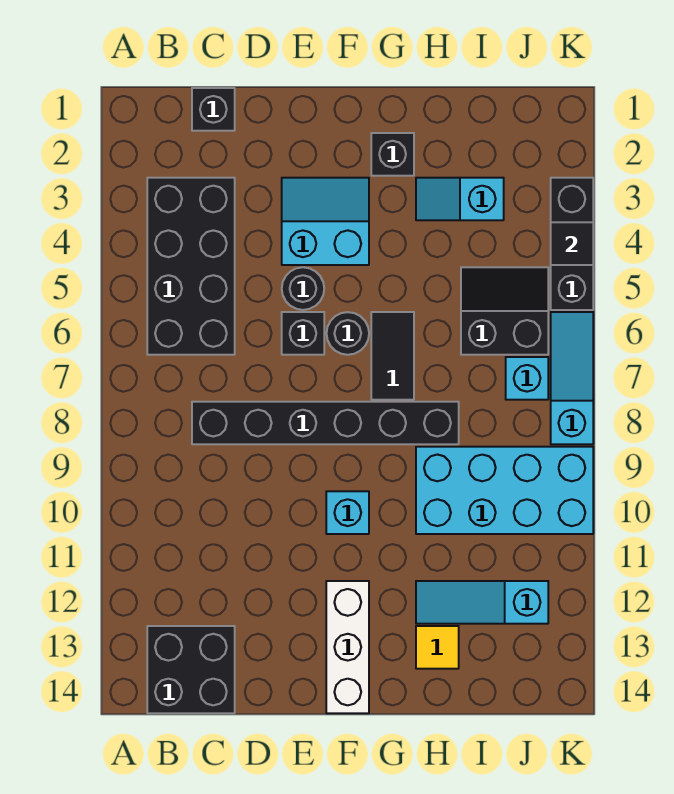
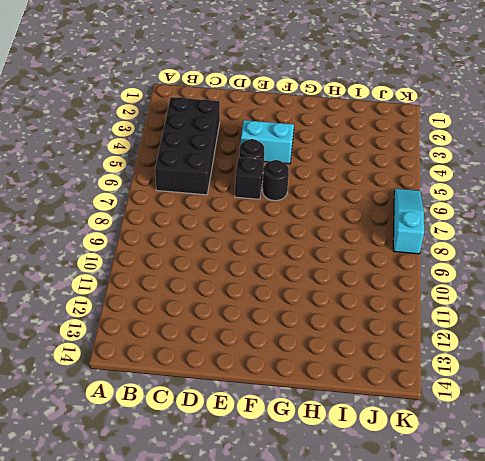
none -> black brick B13:C14 level 1
none -> black brick C1 level 1
none -> black brick C8:H8 level 1

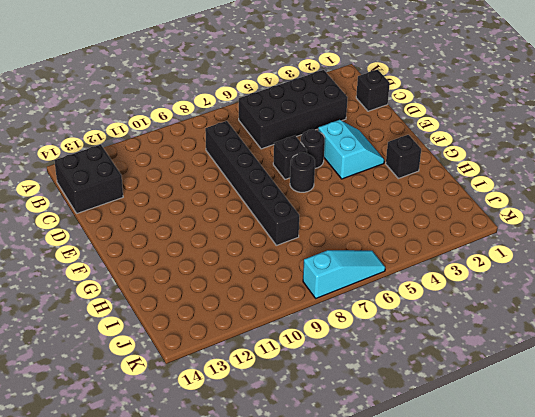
none -> cyan brick F10 level 1
none -> white brick F12:F14 level 1
none -> black tile G6:G7 level 1

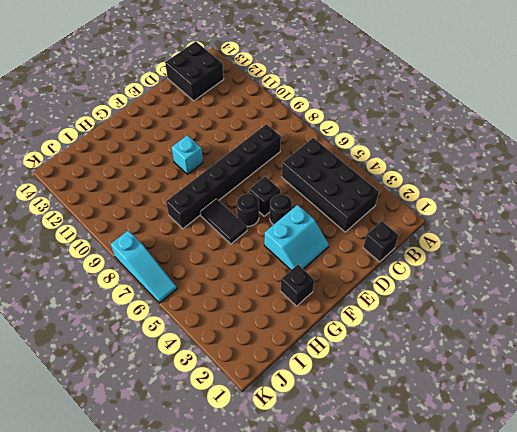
none -> white brick F12:F14 level 1
none -> cyan slope H3:I3 level 1 top I
none -> cyan brick H9:K10 level 1

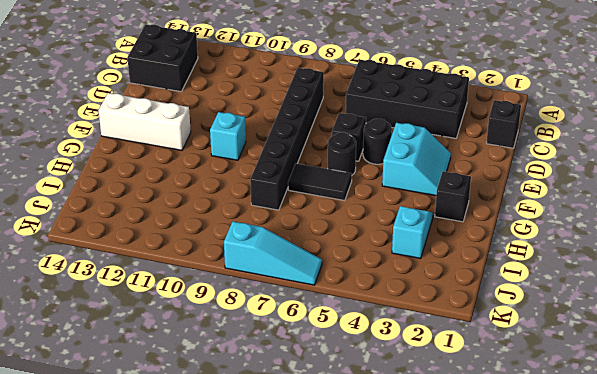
none -> cyan brick H9:K10 level 1
none -> cyan slope H12:J12 level 1 top J
none -> yellow tile H13 level 1

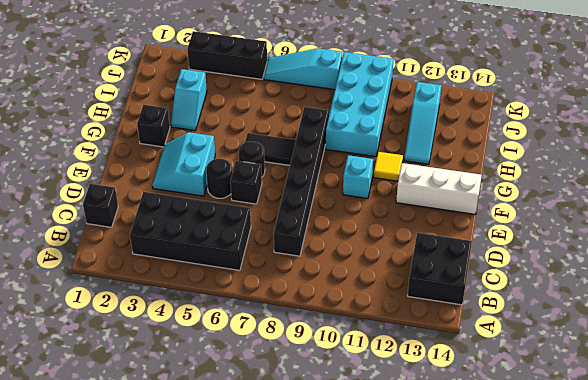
yellow tile G11 level 1 -> yellow tile H13 level 1
none -> black slope I5:J6 level 1 top 6
none -> cyan brick J7 level 1
none -> black tile K4 level 2

